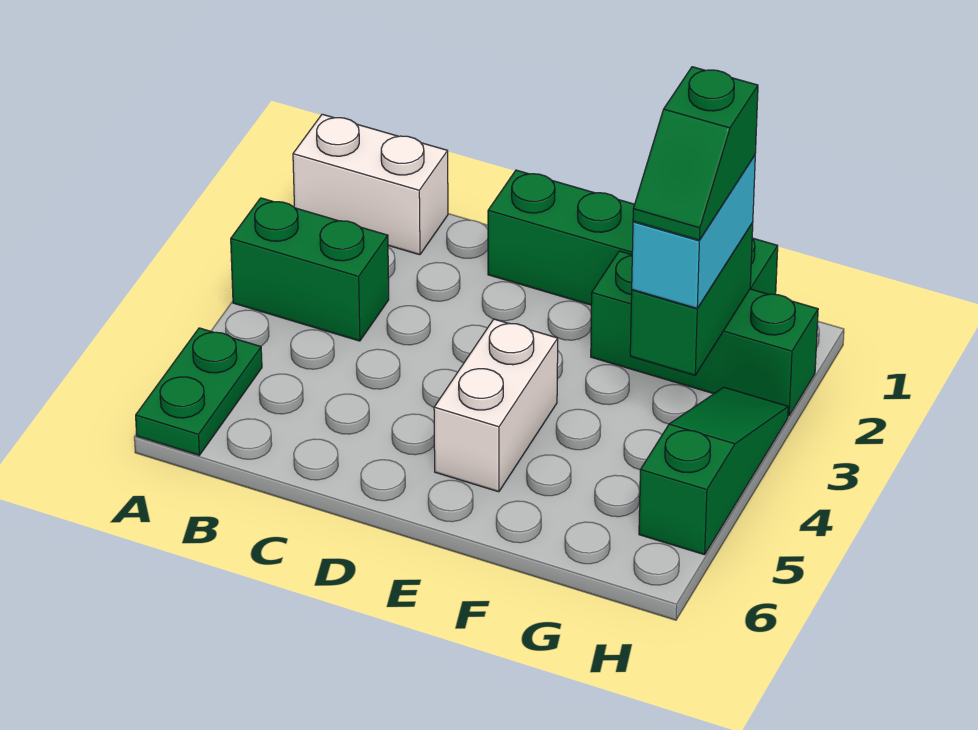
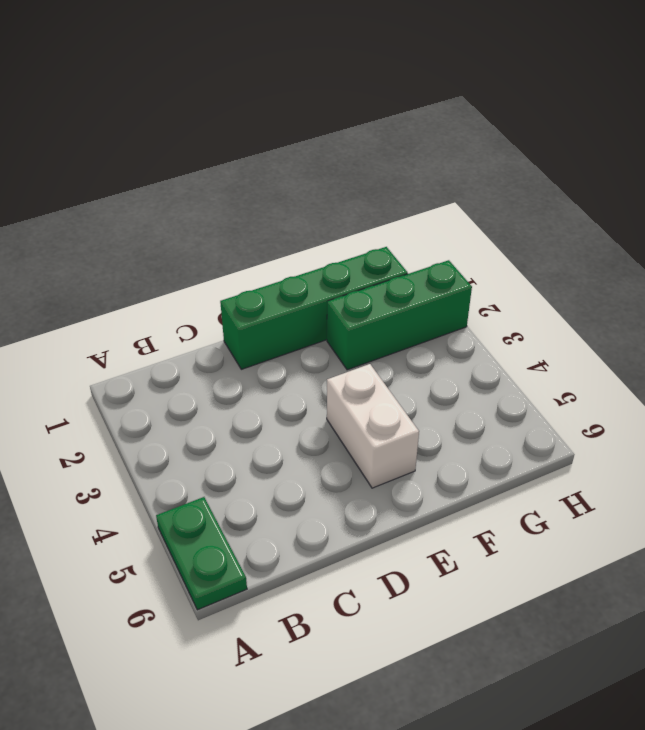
none -> white brick A1:B1 level 1
none -> green brick A3:B3 level 1

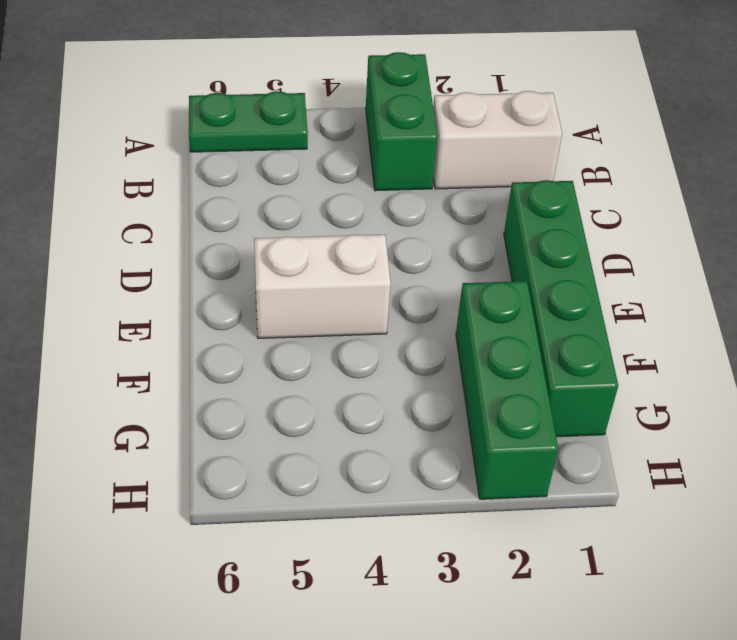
white brick B1:B2 level 1 -> white brick A1:B1 level 1
none -> green slope H3:H5 level 1 top 5
none -> green brick G2:G3 level 2

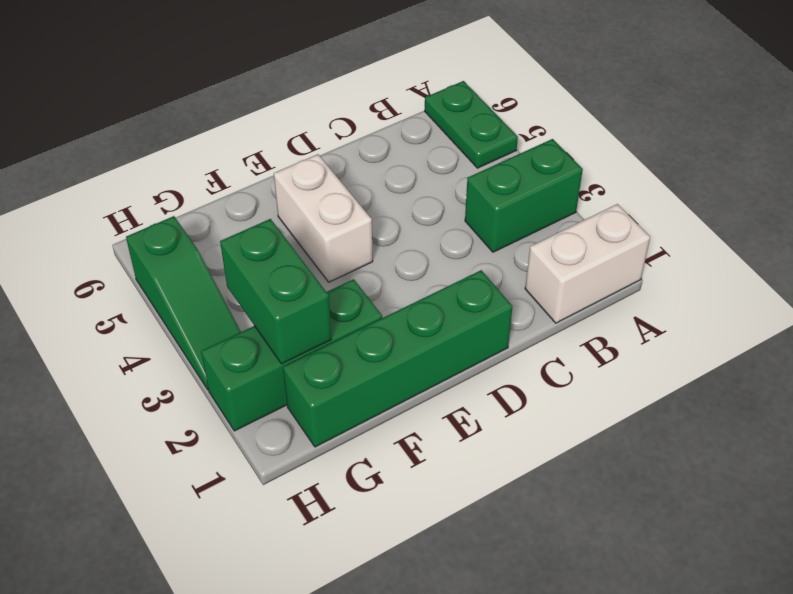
none -> cyan brick G2:G3 level 3
none -> green slope G2:G3 level 4 top 2

